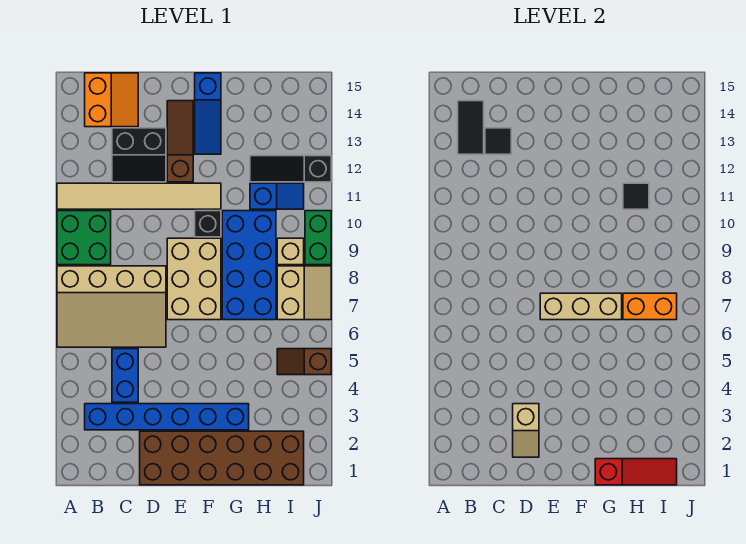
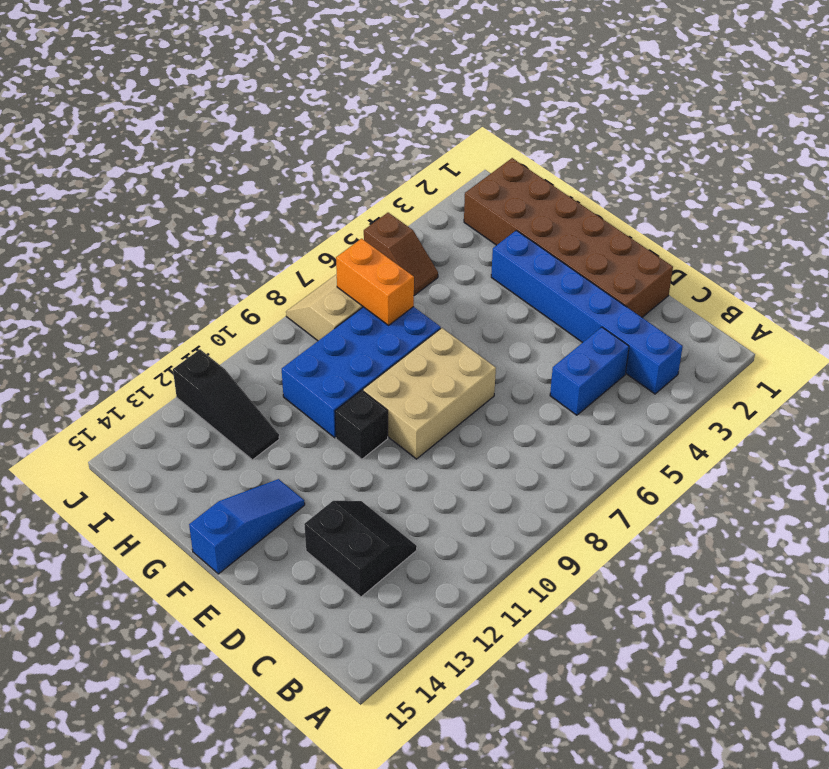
none -> tan slope A6:D8 level 1 top 8
none -> green brick A9:B10 level 1
none -> tan tile A11:F11 level 1

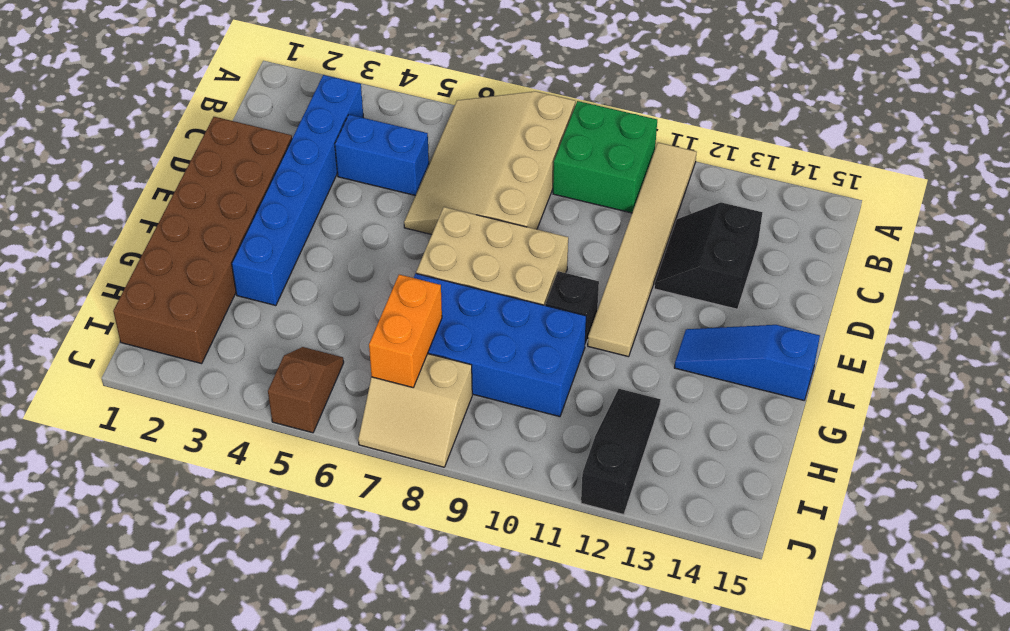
none -> orange slope B14:C15 level 1 top B
none -> brown slope E12:E14 level 1 top 12
none -> blue slope H11:I11 level 1 top H

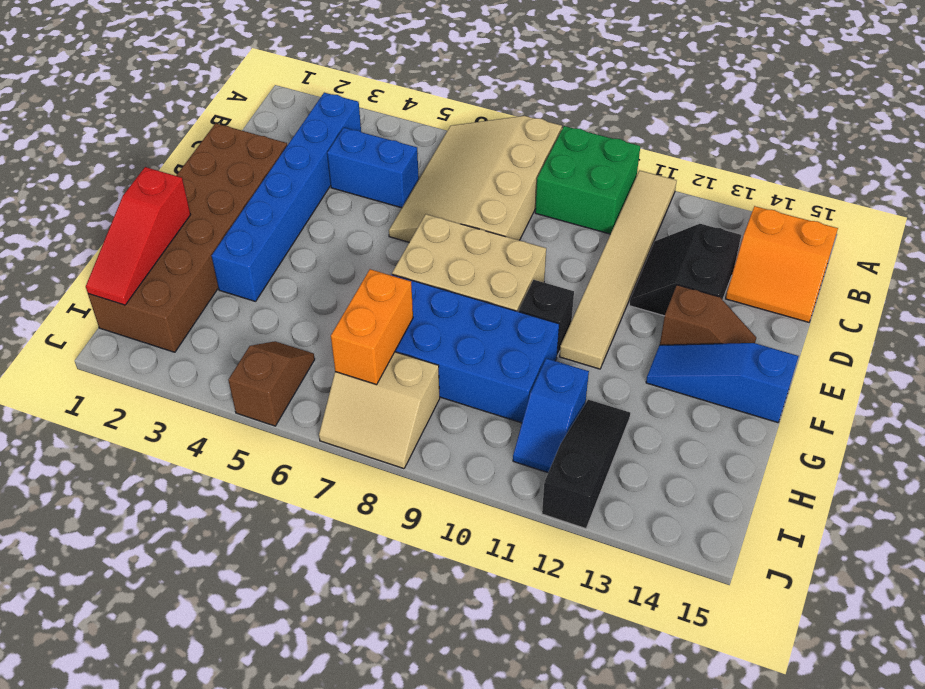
brown slope E13:E14 level 1 top 13 -> brown slope E12:E14 level 1 top 12
none -> tan brick I9 level 1
none -> green brick J9:J10 level 1
none -> black tile B13:B14 level 2

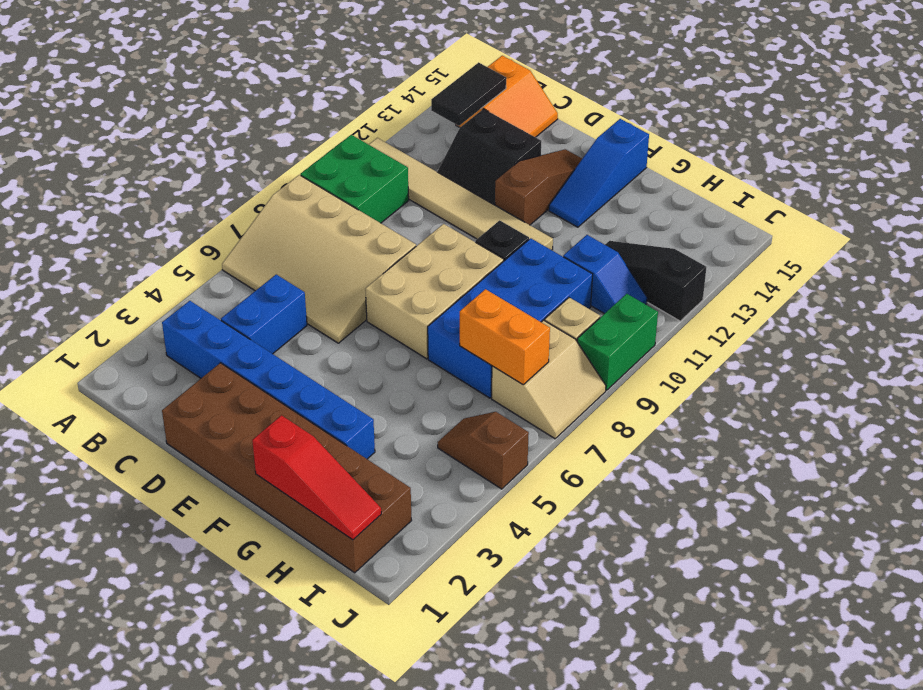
none -> black tile C13 level 2
none -> tan slope D2:D3 level 2 top 3
none -> tan brick E7:G7 level 2

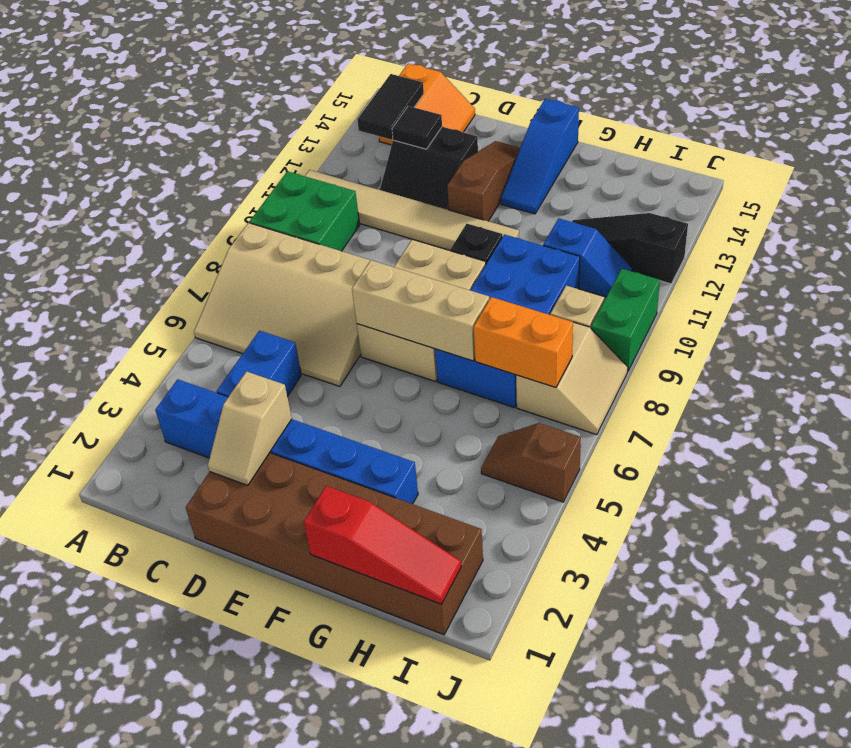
none -> black tile H11 level 2

